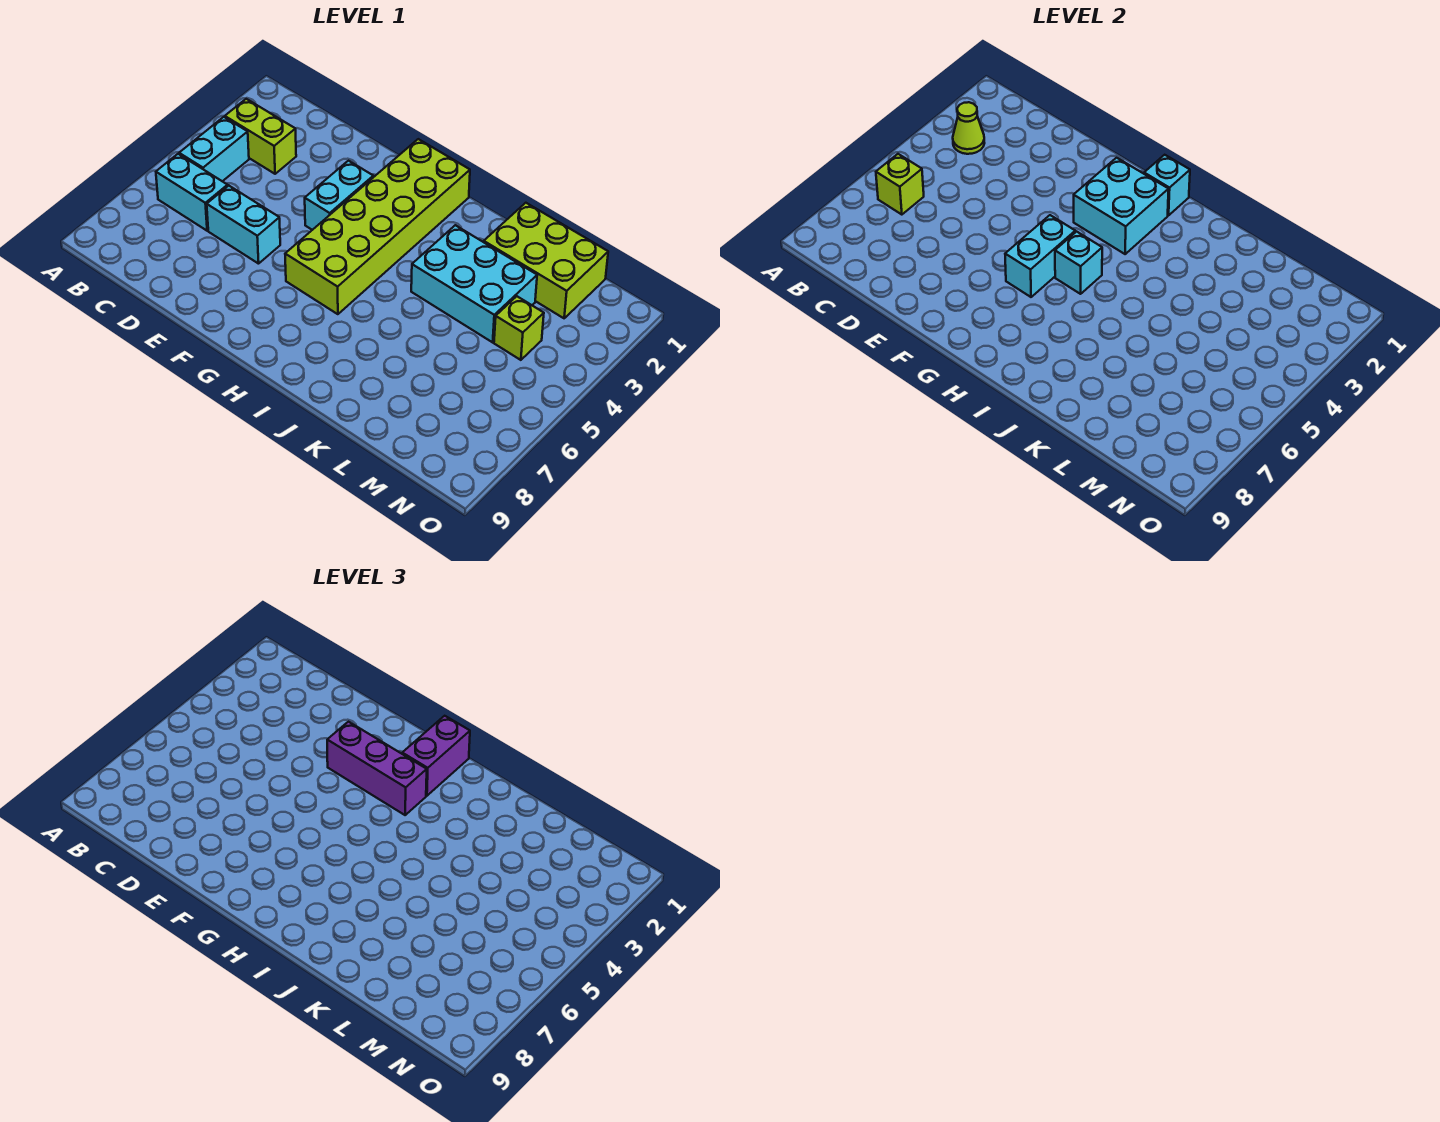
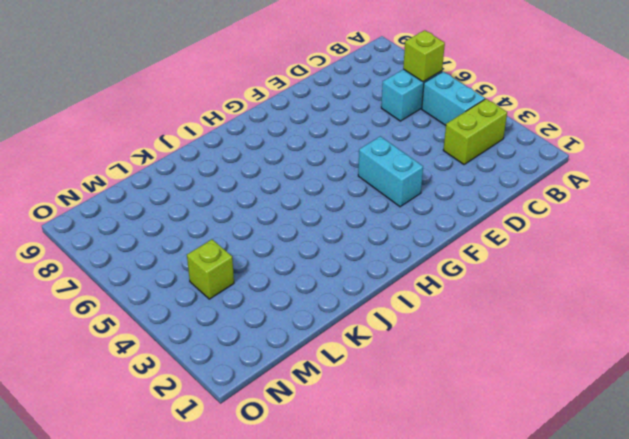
none -> cyan brick D6:E6 level 1
none -> lime brick G1:H6 level 1
none -> cyan brick J3:L4 level 1

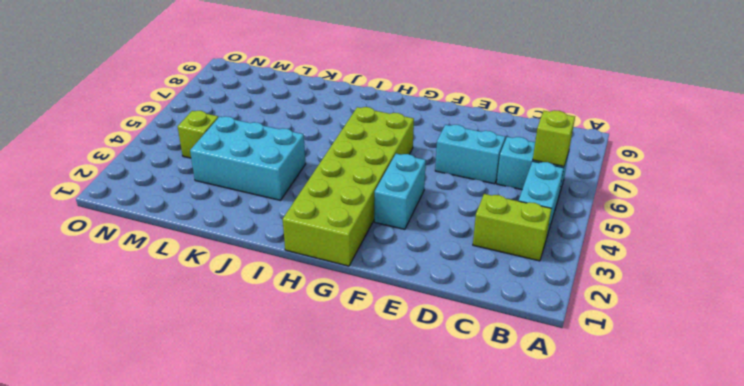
none -> lime brick K1:M2 level 1
none -> lime cone B3 level 2
none -> cyan brick G2:H3 level 2

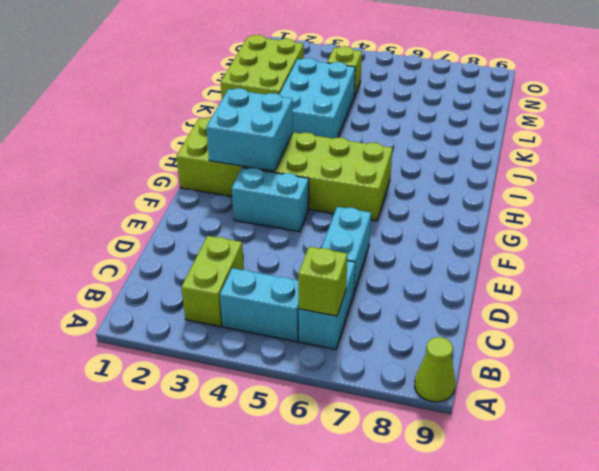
lime cone A9 level 1 -> lime cone B3 level 2
none -> cyan brick G5:G6 level 2
none -> cyan brick H1 level 2
none -> cyan brick H5 level 2

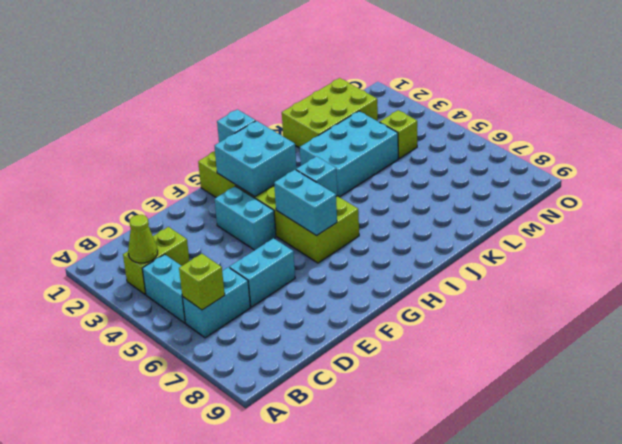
none -> purple brick F3:H3 level 3
none -> purple brick H1:H2 level 3

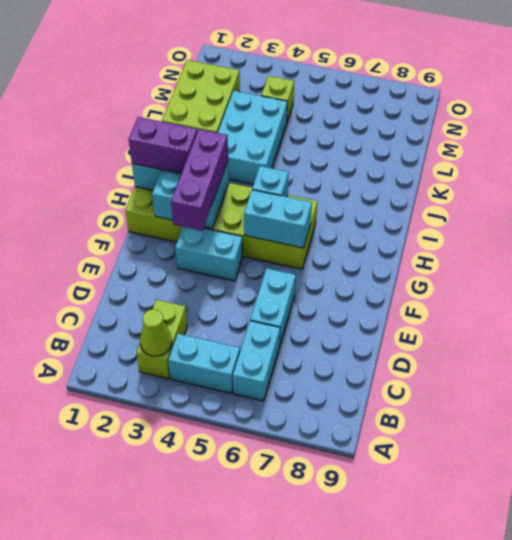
none -> lime brick B6 level 2

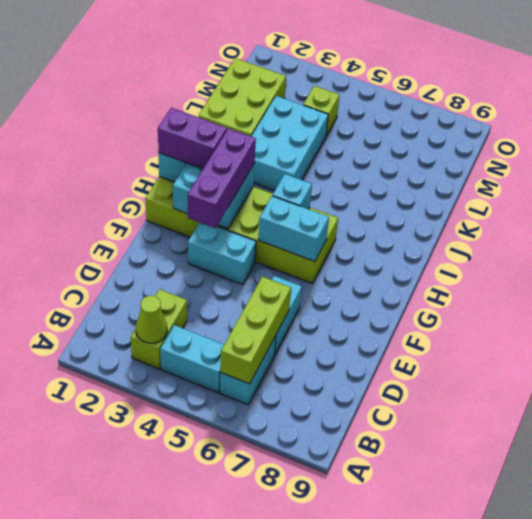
lime brick B6:D6 level 2 -> lime brick B6 level 2

